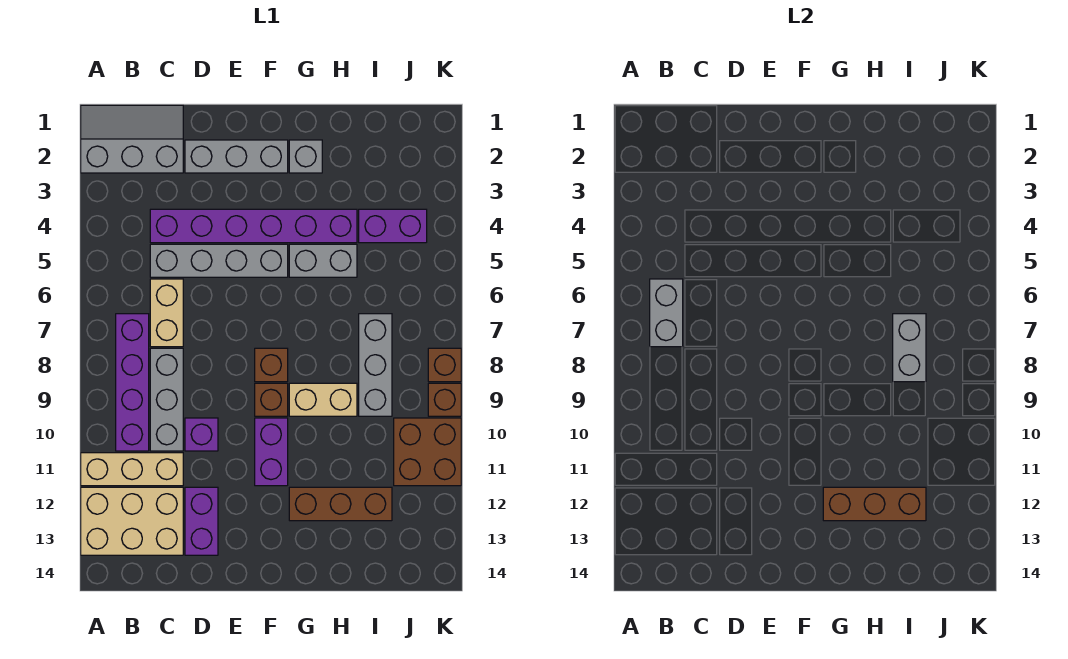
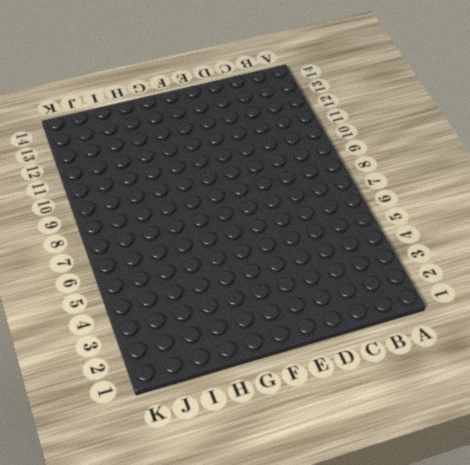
none -> grey slope A1:C2 level 1 top 2
none -> tan brick A11:C11 level 1
none -> tan brick A12:C13 level 1

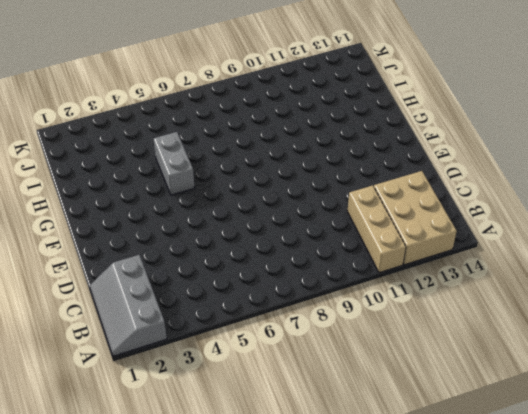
none -> purple brick B7:B10 level 1
none -> purple brick C4:H4 level 1
none -> grey brick C5:F5 level 1

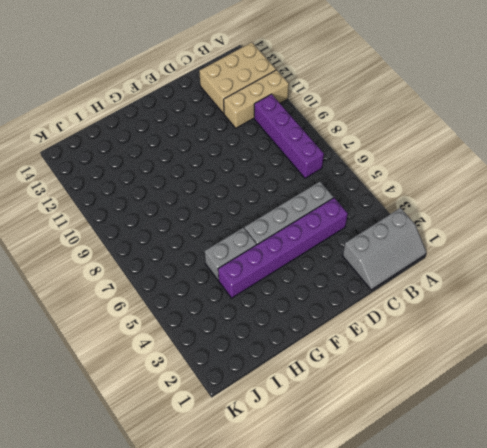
none -> tan brick C6:C7 level 1
none -> grey brick C8:C10 level 1
none -> grey brick D2:F2 level 1

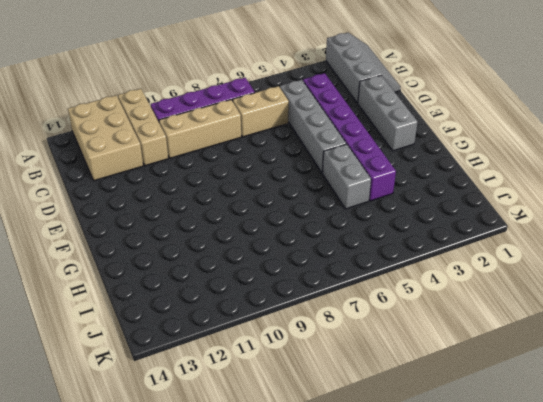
tan brick C8:C10 level 1 -> grey brick C8:C10 level 1
none -> purple brick D10 level 1
none -> purple brick D12:D13 level 1
none -> brown brick F8 level 1

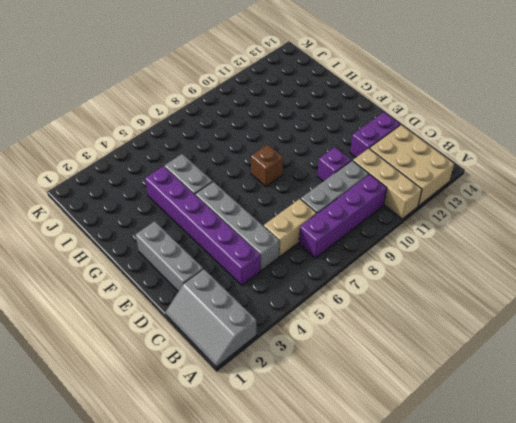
none -> brown brick F9 level 1
none -> purple brick F10:F11 level 1
none -> grey brick G2 level 1

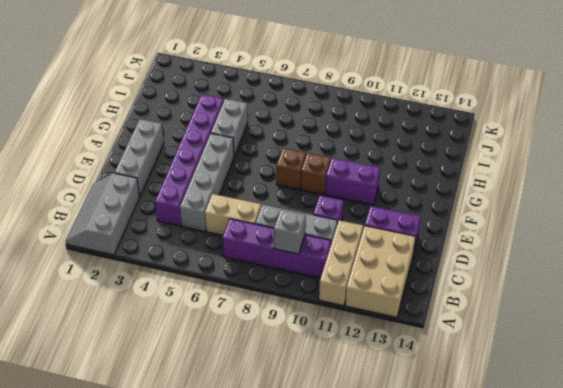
grey brick B9 level 2 -> grey brick G2 level 1
none -> tan brick G9:H9 level 1
none -> brown brick G12:I12 level 1
none -> purple brick I4:J4 level 1

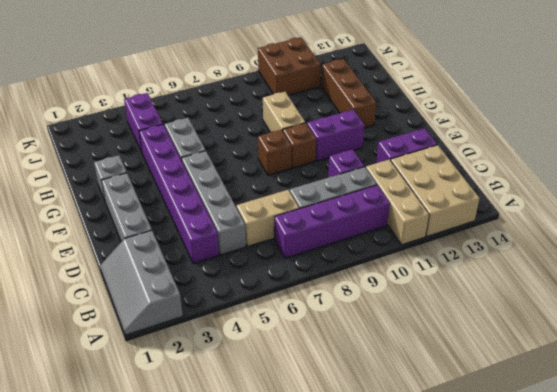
none -> grey brick I7:I9 level 1
none -> brown brick K8 level 1
none -> brown brick K9 level 1

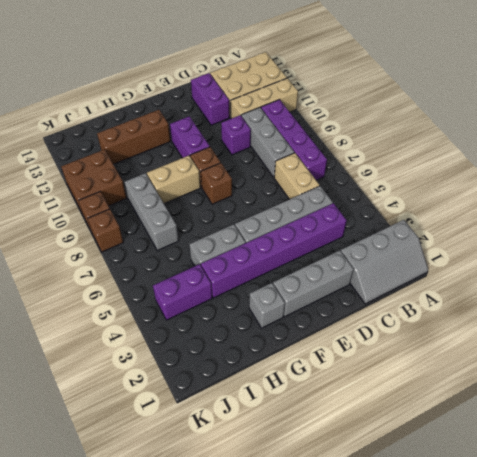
none -> grey brick B6:B7 level 2
none -> brown brick G12:I12 level 2
none -> grey brick I7:I8 level 2

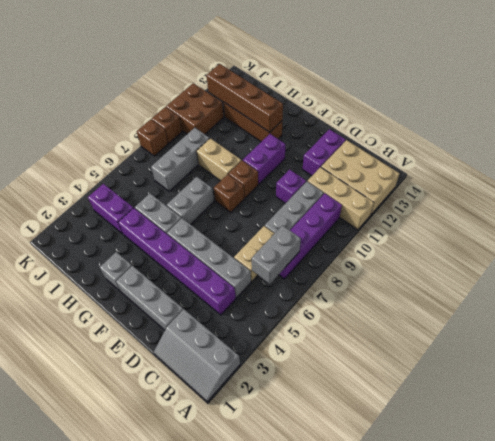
grey brick G6:G7 level 1 -> grey brick I7:I8 level 2
brown brick G12:J12 level 2 -> brown brick G12:I12 level 2

